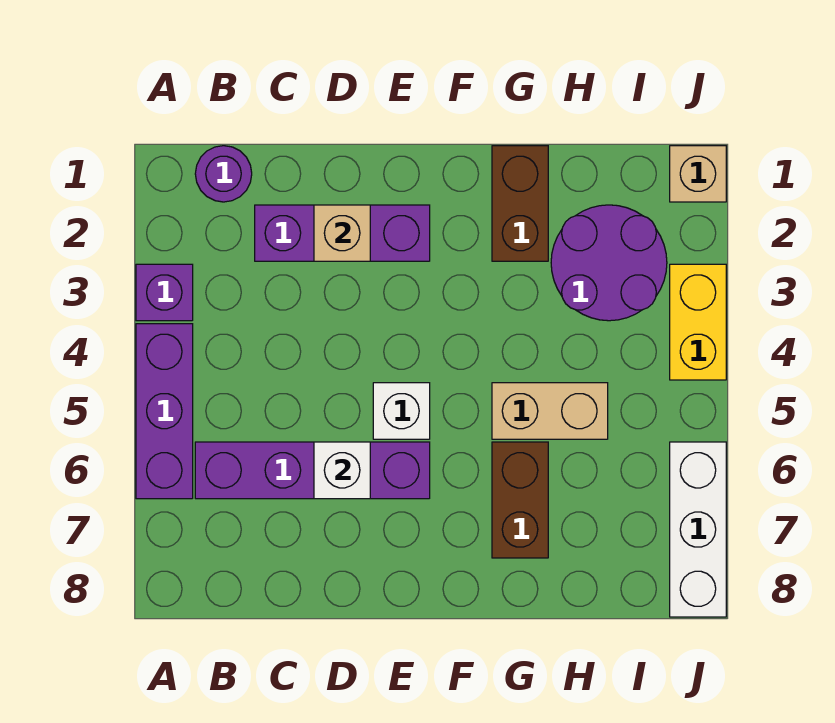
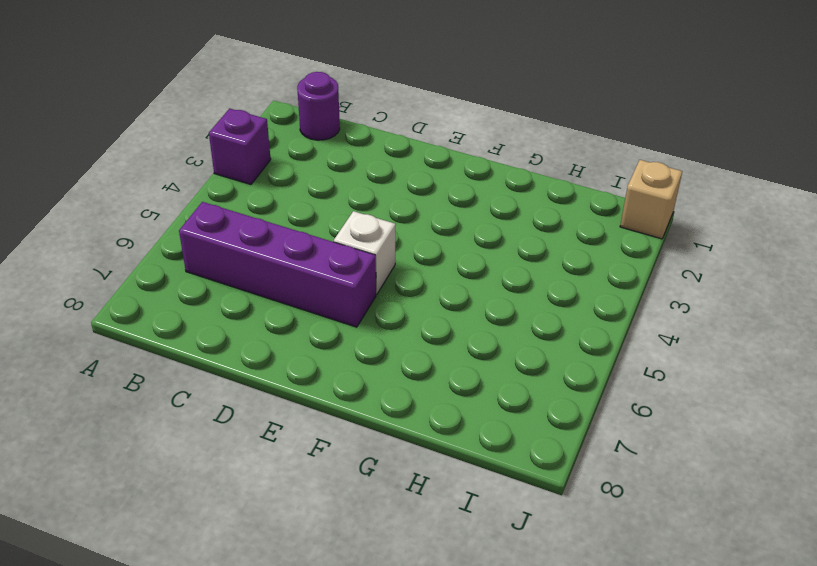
none -> purple brick A4:A6 level 1
none -> purple brick C2:E2 level 1
none -> brown brick G1:G2 level 1

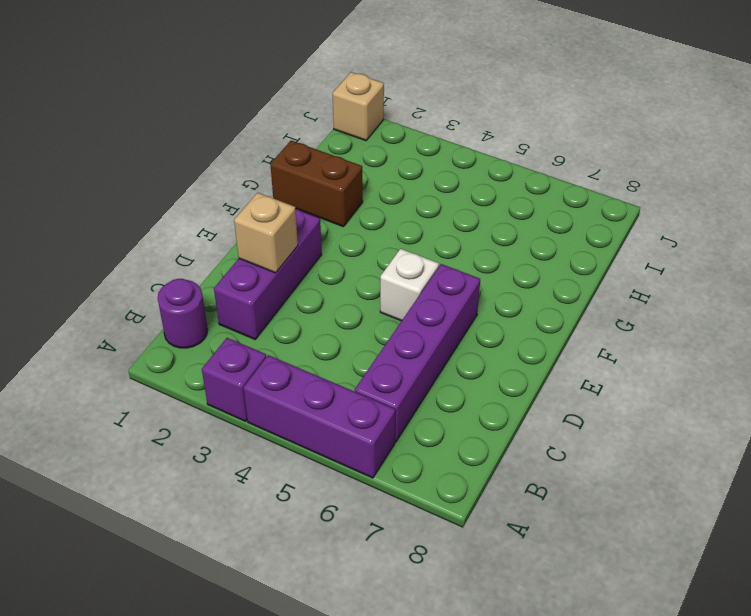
none -> tan brick G5:H5 level 1
none -> brown brick G6:G7 level 1
none -> purple round brick H2:I3 level 1

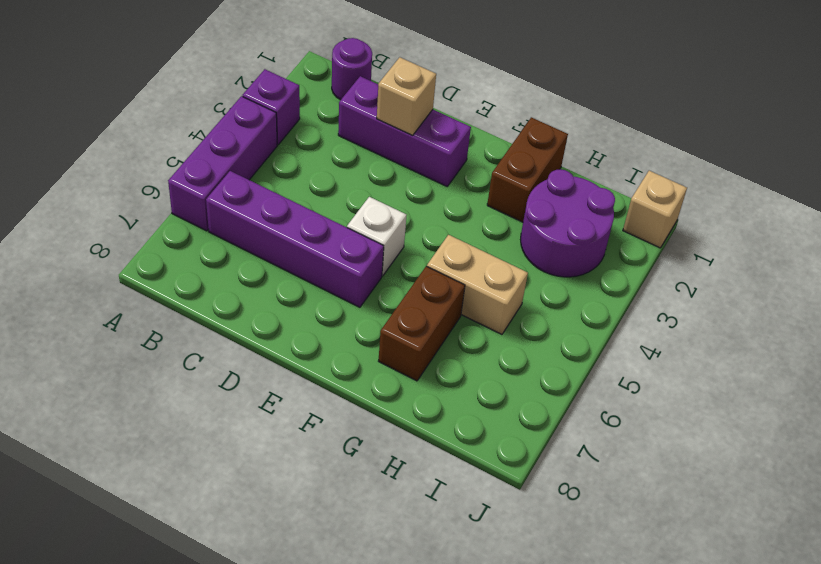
none -> yellow brick J3:J4 level 1
none -> white brick J6:J8 level 1
none -> white brick D6 level 2

